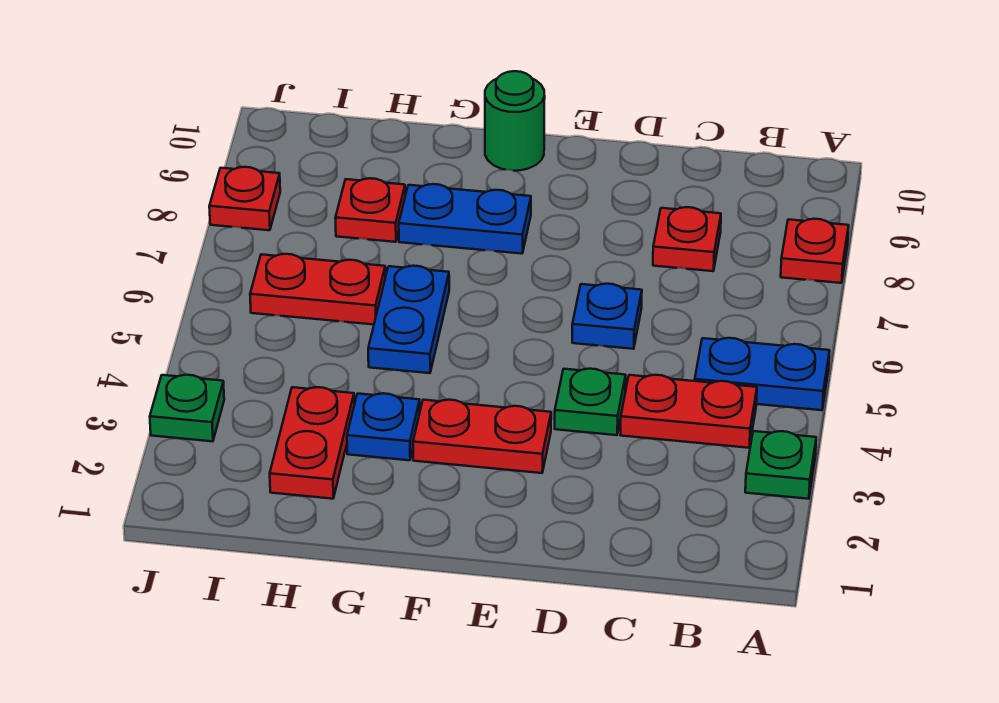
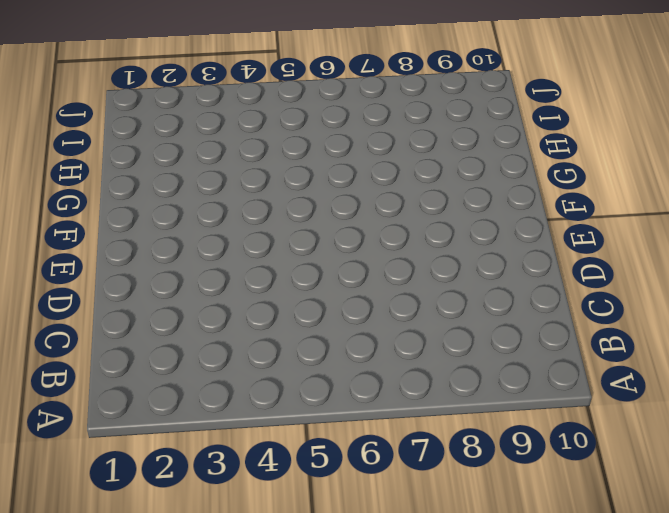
none -> green plate A3 level 1
none -> blue plate A5:B5 level 1
none -> red plate A8 level 1

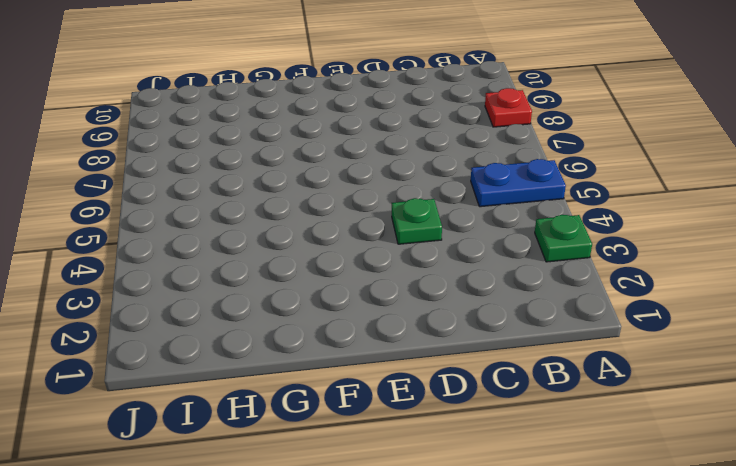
none -> red plate B4:C4 level 1
none -> red plate C8 level 1
none -> blue plate D6 level 1

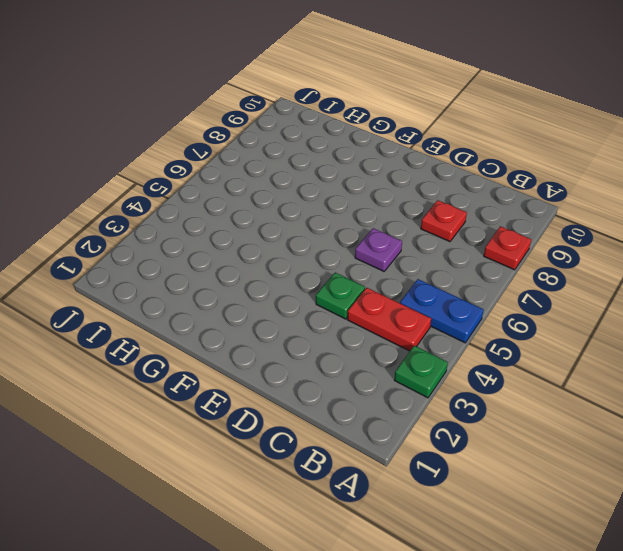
purple plate D6 level 1 -> blue plate D6 level 1
none -> red plate E3:F3 level 1
none -> blue plate F8:G8 level 1
none -> green round brick F10 level 1

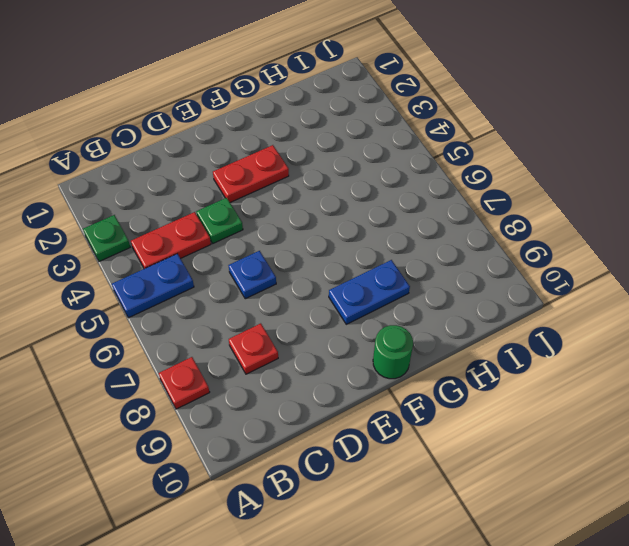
none -> blue plate G3 level 1
none -> blue plate G5:G6 level 1
none -> red plate H2:H3 level 1

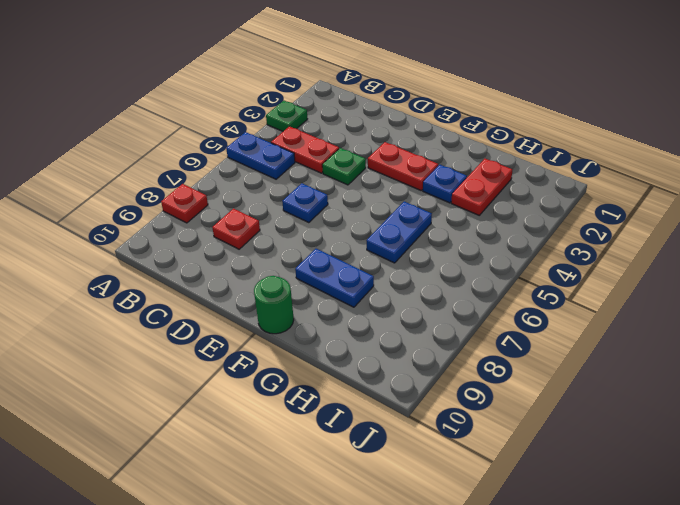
none -> red plate H6:I6 level 1
none -> red plate H8 level 1
none -> green plate J3 level 1

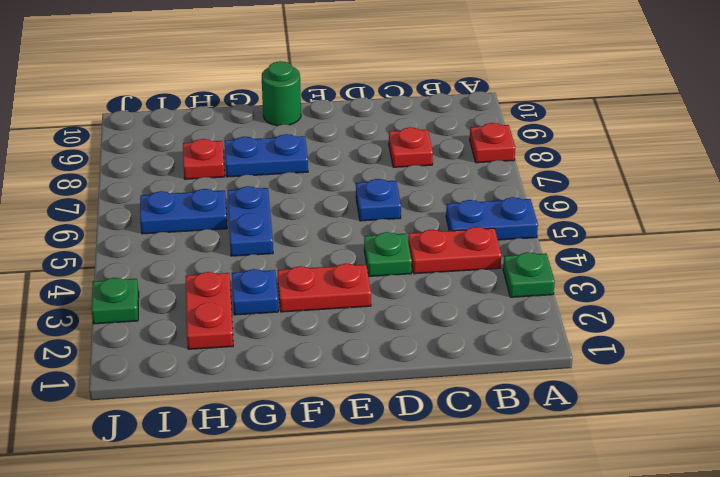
blue plate H6:I6 level 1 -> red plate H6:I6 level 1
none -> red plate J8 level 1

